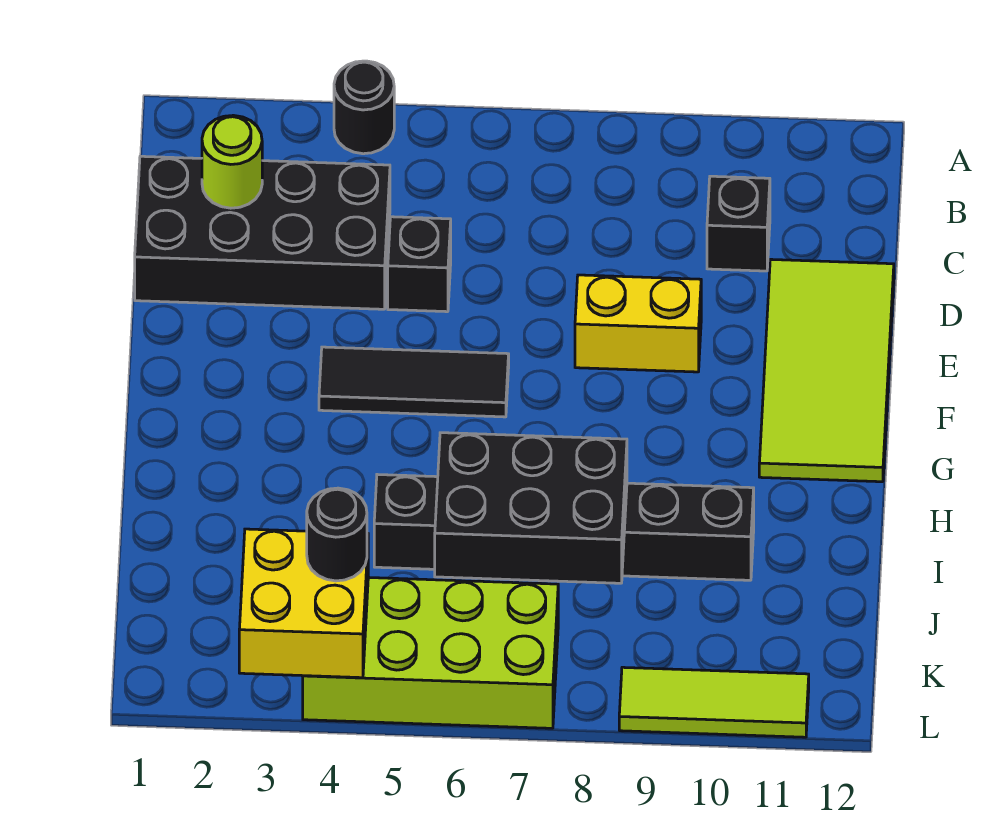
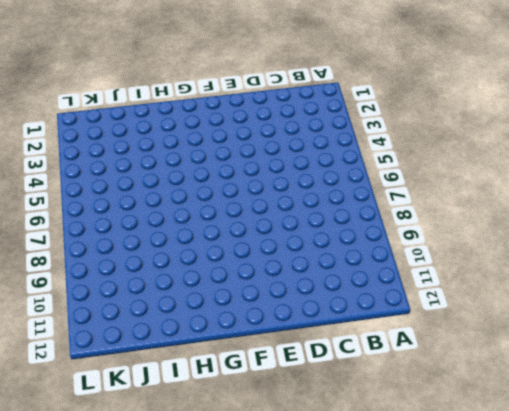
none -> black round brick A4 level 1
none -> black brick C1:D4 level 1
none -> black brick C10 level 1

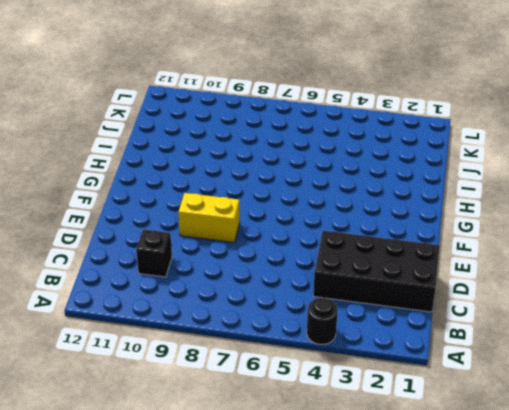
none -> black brick D5 level 1
none -> lime tile D11:G12 level 1
none -> black tile F4:F6 level 1

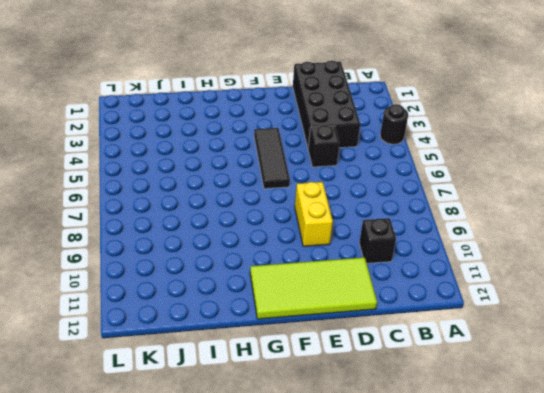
none -> black brick I5:I10 level 1
none -> lime brick K4:L7 level 1
none -> lime tile L9:L11 level 1

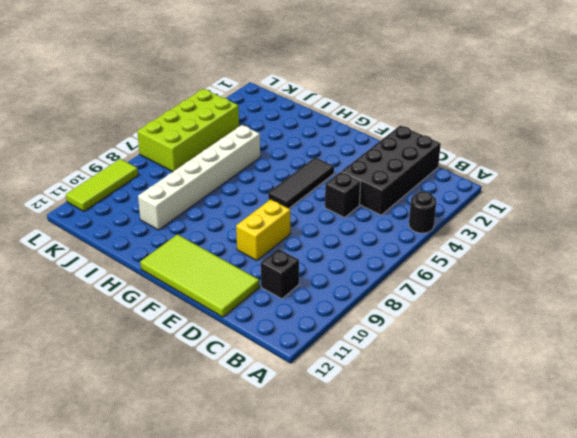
white brick I5:I10 level 1 -> black brick I5:I10 level 1
none -> lime round brick C2 level 2
none -> black brick I6:J8 level 2
none -> yellow brick K3:L4 level 2

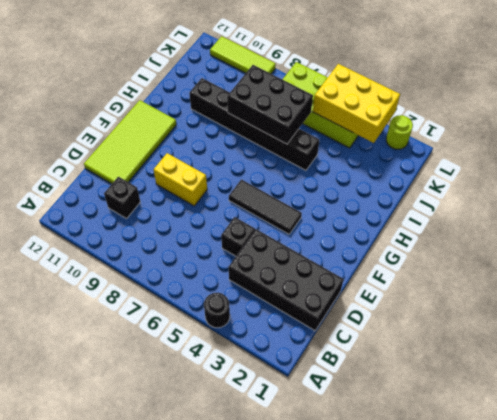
yellow brick K3:L5 level 2 -> yellow brick K3:L4 level 2
lime round brick L2 level 1 -> lime round brick C2 level 2
none -> black round brick K4 level 3

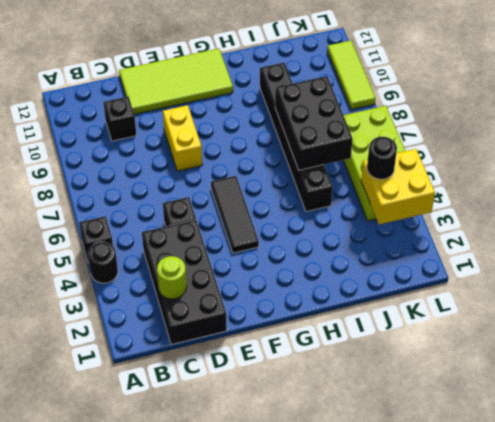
black brick A5 level 1 -> none

